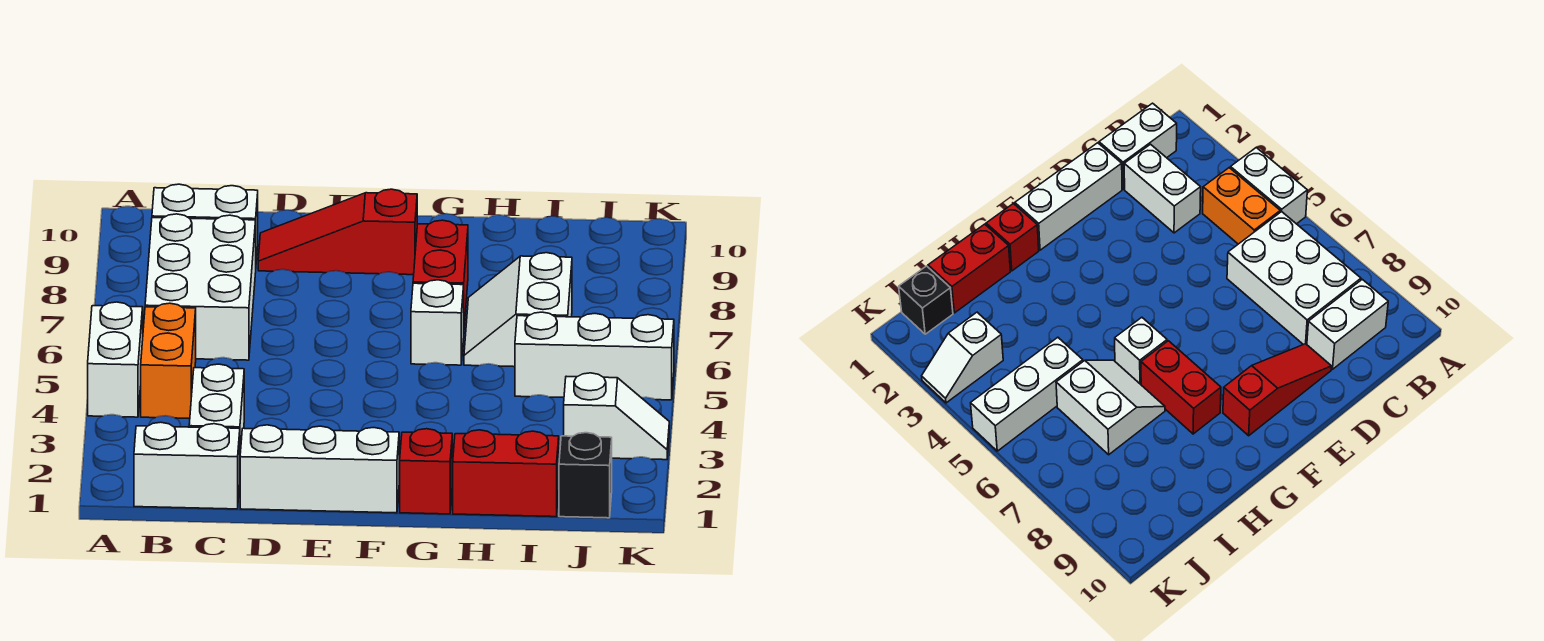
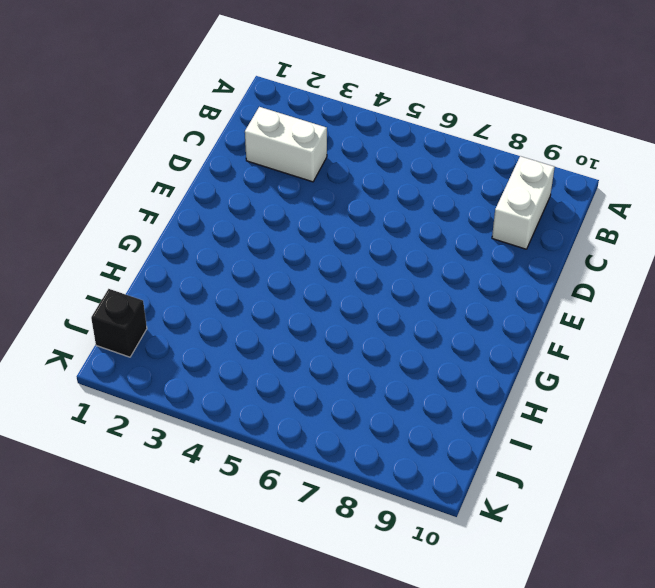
none -> white brick A4:A5 level 1
none -> white brick B1:C1 level 1
none -> orange brick B4:B5 level 1

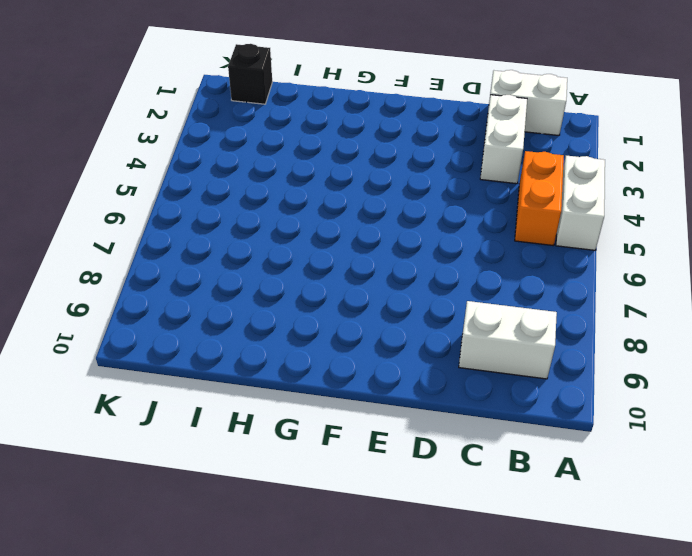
none -> white brick B6:C8 level 1
none -> white brick D1:F1 level 1
none -> red slope D9:F9 level 1 top F

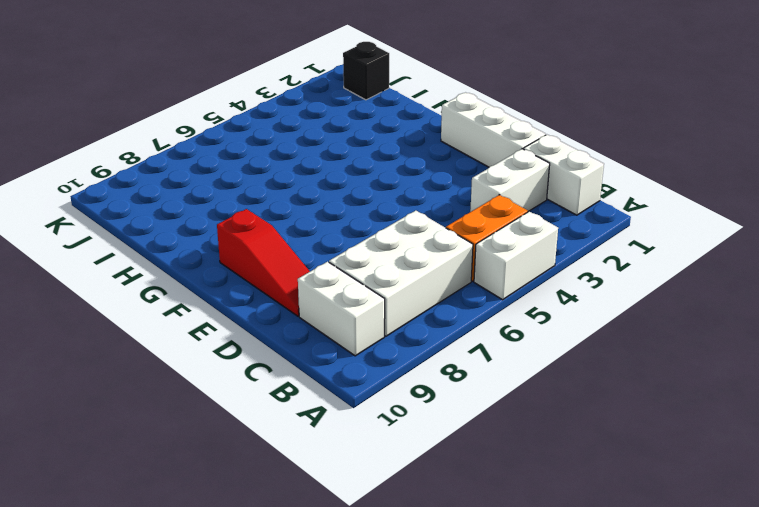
none -> red brick G1 level 1
none -> white brick G6 level 1
none -> red brick G7:G8 level 1

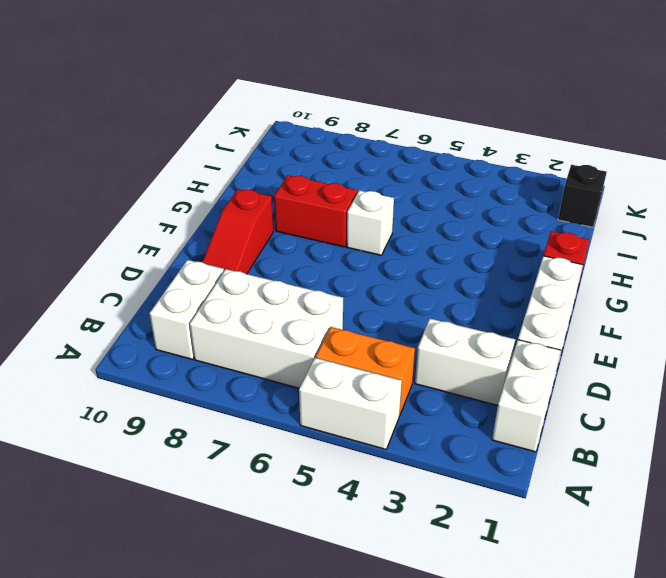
none -> red brick H1:I1 level 1
none -> white slope H6:I7 level 1 top I
none -> white brick I5:K5 level 1

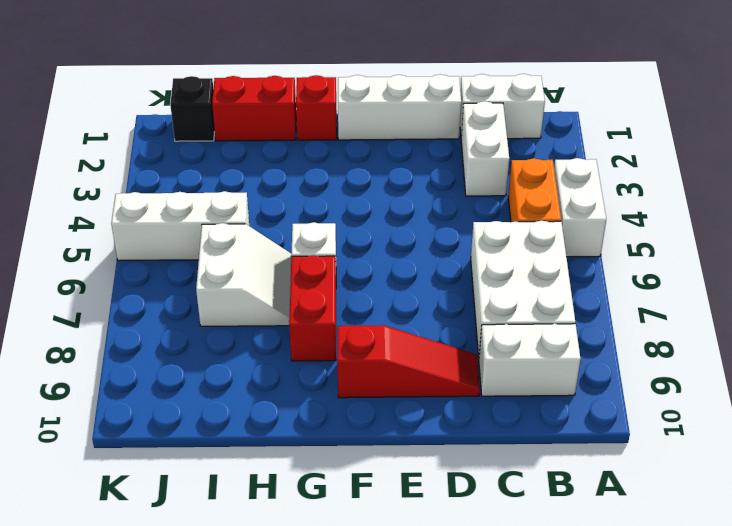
none -> white slope J3:K3 level 1 top J

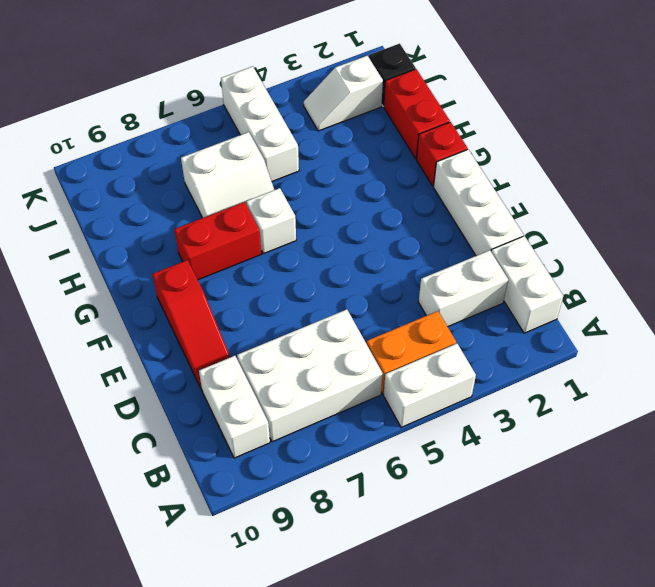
white slope J2:J3 level 1 top 2 -> white slope J3:K3 level 1 top J

